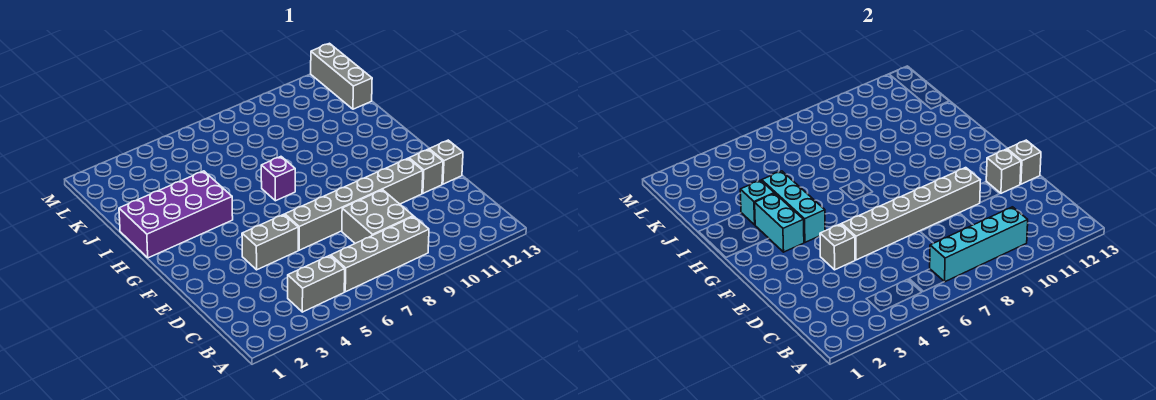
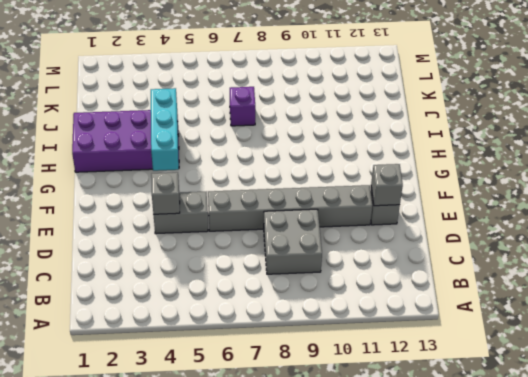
purple brick J7 level 1 -> purple brick H7 level 1
none -> grey brick B4:B5 level 1
none -> grey brick B6:B9 level 1
none -> grey brick E13 level 1

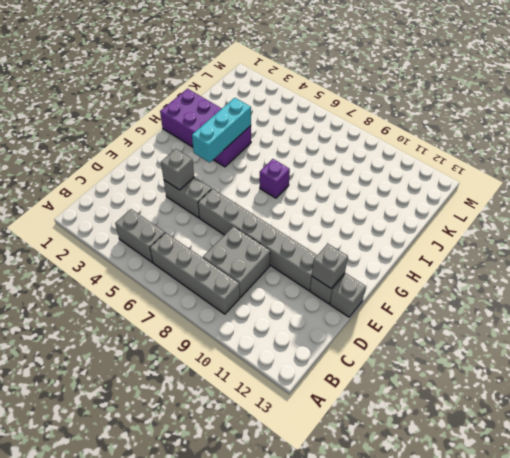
none -> grey brick K13:M13 level 1
none -> cyan brick B7:B10 level 2
none -> grey brick E5:E10 level 2

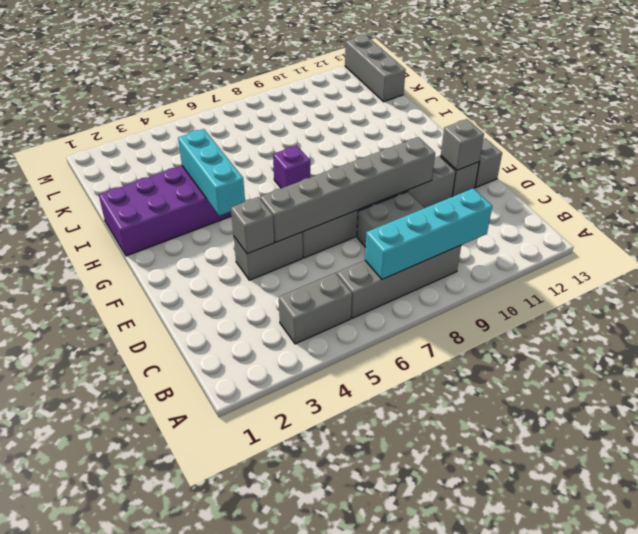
none -> grey brick E13 level 2
none -> cyan brick G3:H3 level 2
none -> cyan brick I3 level 2

